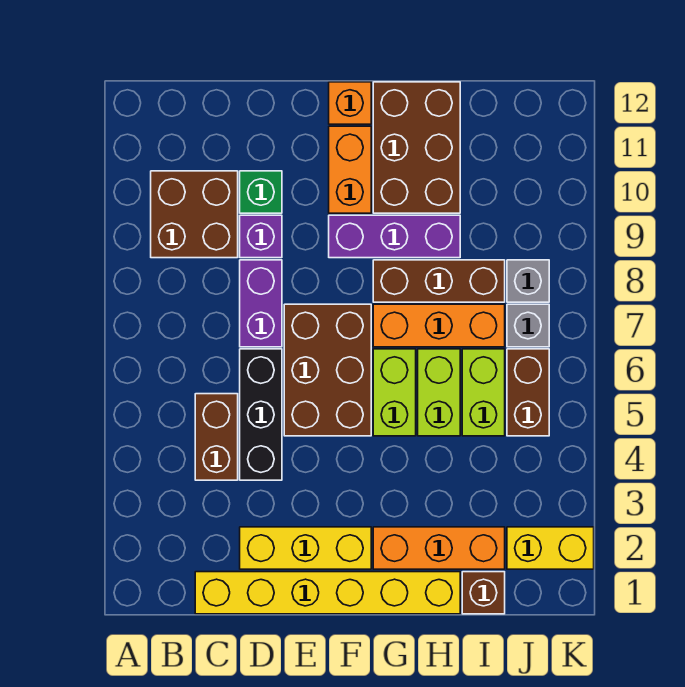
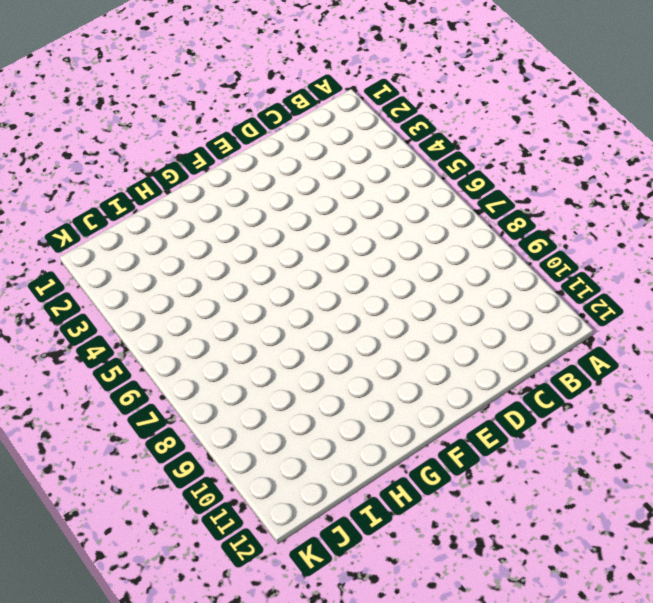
none -> brown brick B9:C10 level 1
none -> yellow brick C1:H1 level 1
none -> brown brick C4:C5 level 1

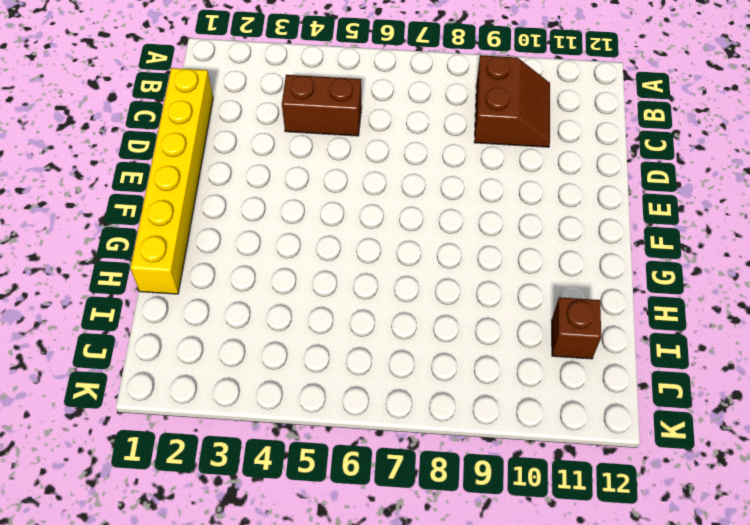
brown slope B9:C10 level 1 top 9 -> brown brick B9:C10 level 1
brown brick I11 level 1 -> brown brick I1 level 1
none -> yellow brick D2:F2 level 1
none -> black brick D4:D6 level 1
none -> purple brick D7:D8 level 1

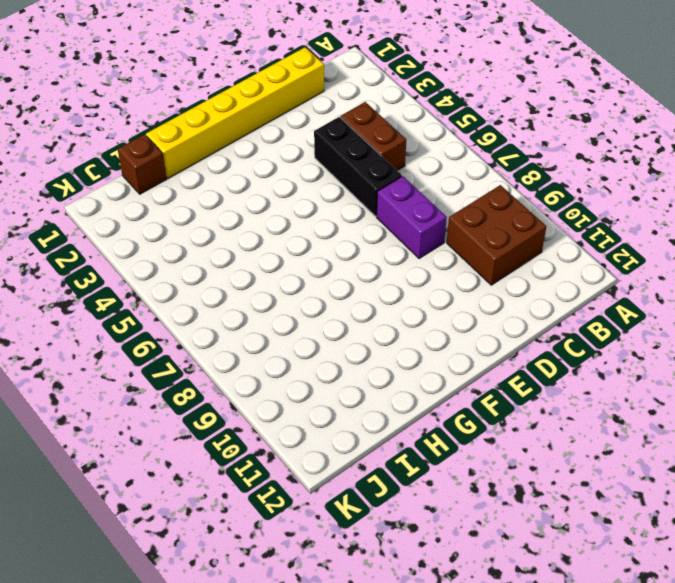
none -> yellow brick D2:F2 level 1
none -> purple brick D9 level 1
none -> green brick D10 level 1

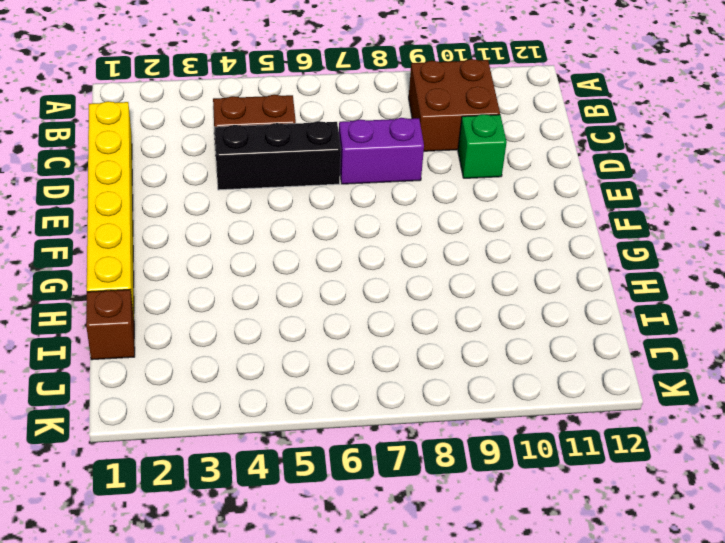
none -> yellow brick D2:F2 level 1
none -> purple brick D9 level 1
none -> brown brick E5:F7 level 1

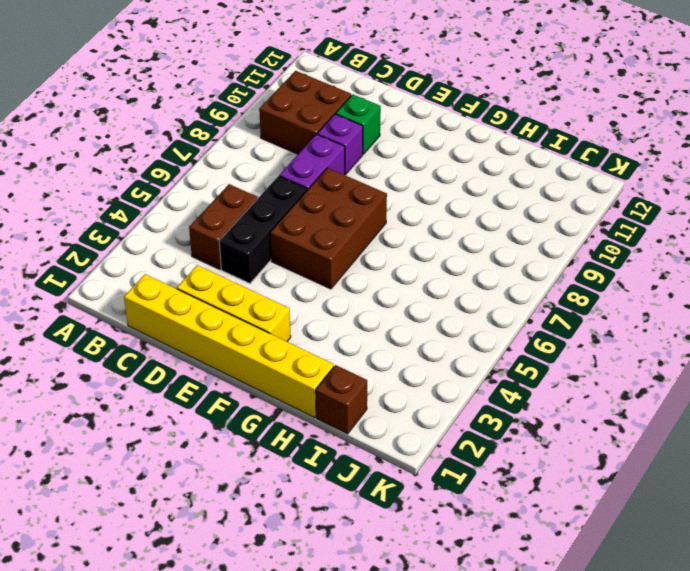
none -> purple brick F9:H9 level 1
none -> orange brick F10:F11 level 1
none -> orange brick F12 level 1

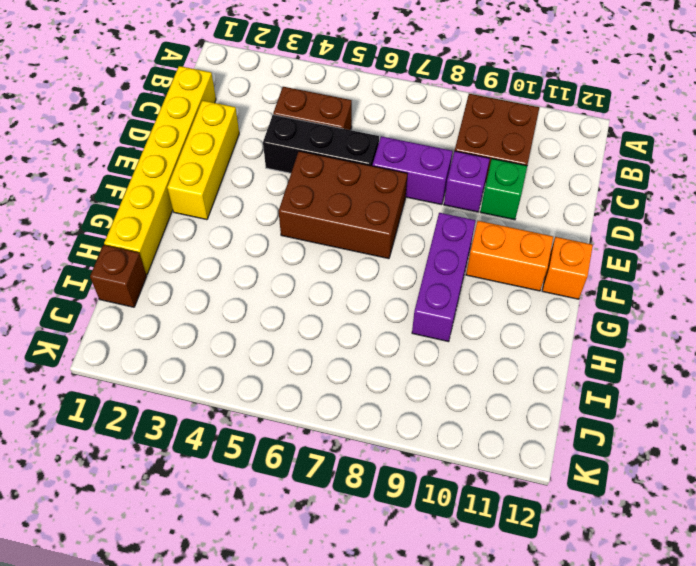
none -> orange brick G2:I2 level 1
none -> lime brick G5:G6 level 1
none -> orange brick G7:I7 level 1

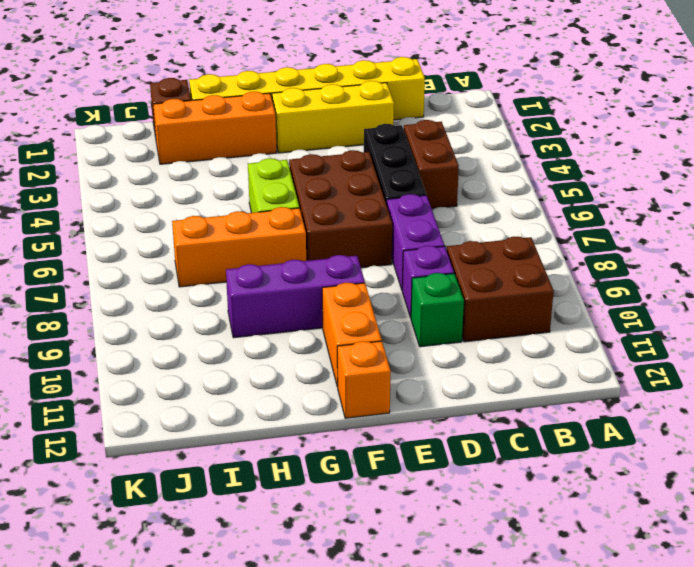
none -> brown brick G8:I8 level 1
none -> brown brick G10:H12 level 1
none -> lime brick H5:H6 level 1

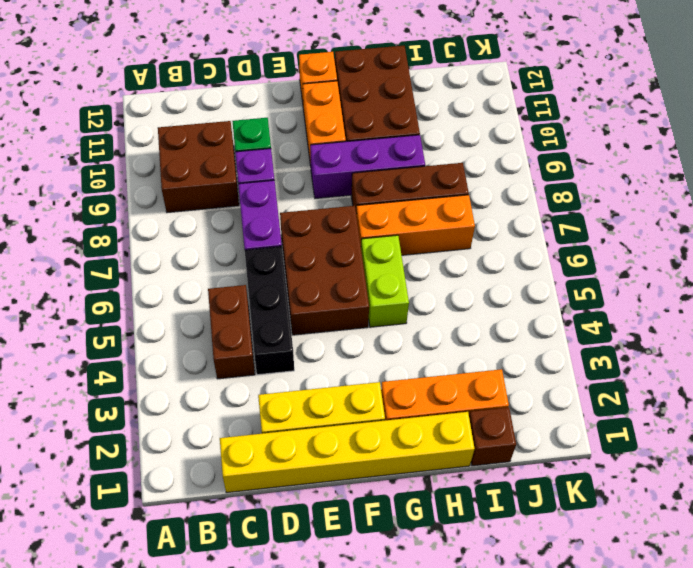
none -> lime brick H5:H6 level 1
none -> lime brick I5:I6 level 1
none -> yellow brick J2:K2 level 1

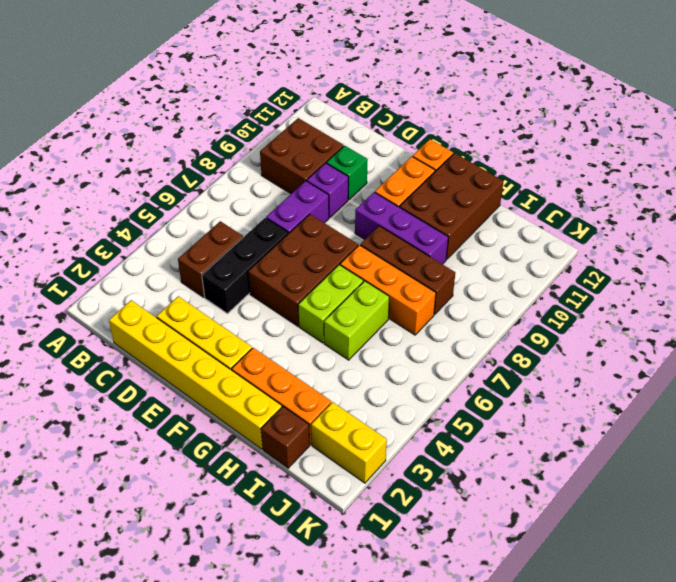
none -> lime brick I5:I6 level 1
none -> brown brick J5:J6 level 1
none -> grey brick J7 level 1

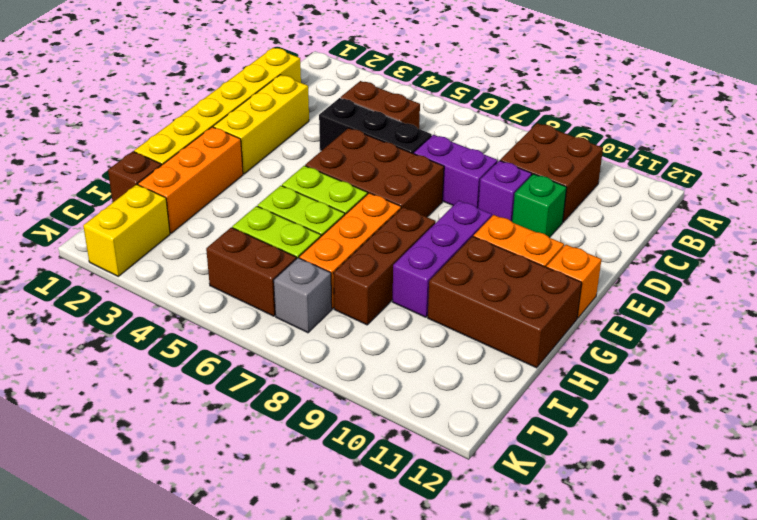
none -> grey brick J8 level 1

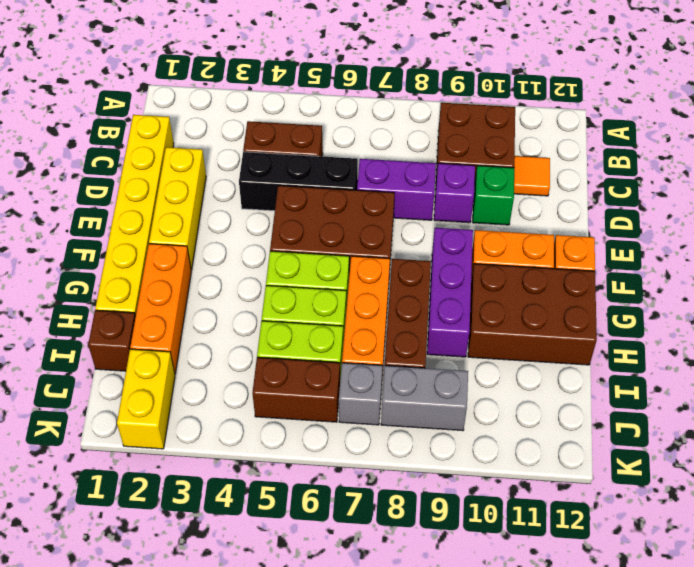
orange tile C11 level 1 -> none
grey brick J8:J9 level 1 -> grey brick J8 level 1

